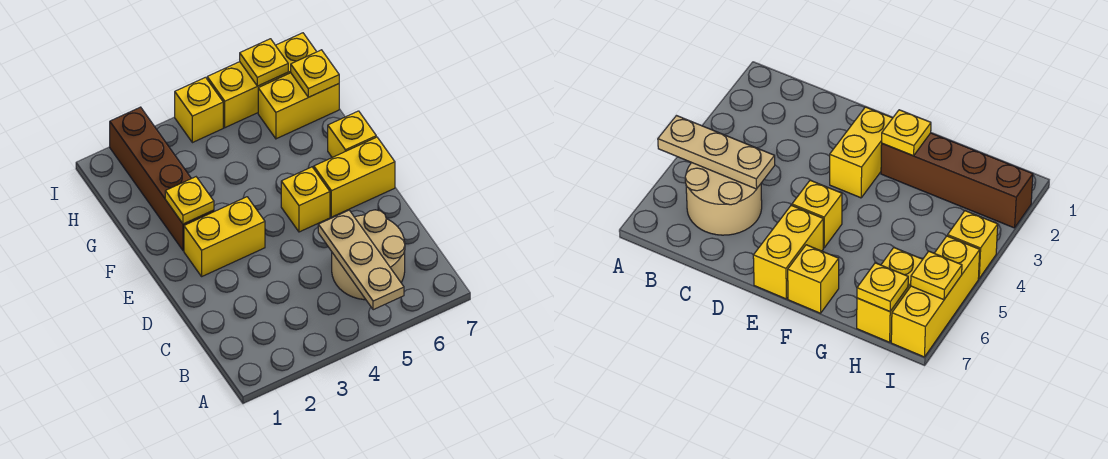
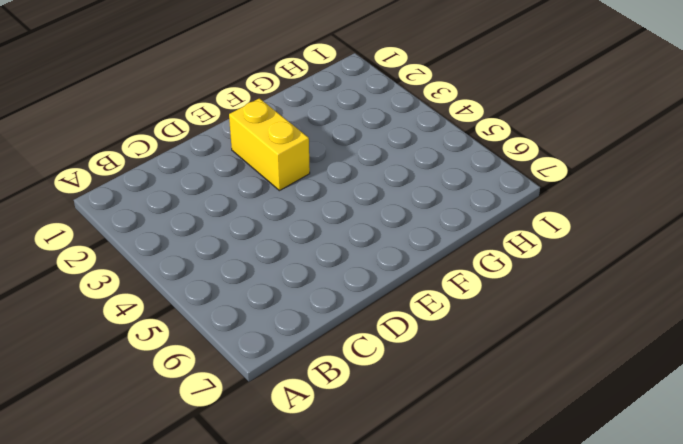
none -> tan round brick B5:C6 level 1
none -> yellow brick E5 level 1
none -> yellow brick E6:E7 level 1

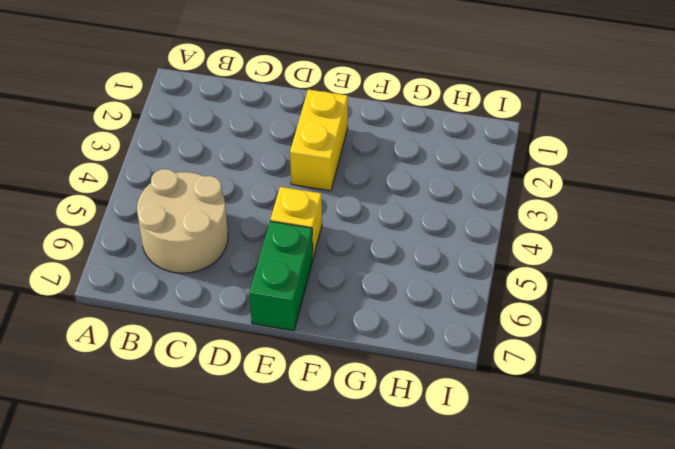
green brick E6:E7 level 1 -> yellow brick E6:E7 level 1
none -> brown brick F2:I2 level 1
none -> yellow brick F7 level 1
none -> yellow brick H6:H7 level 1

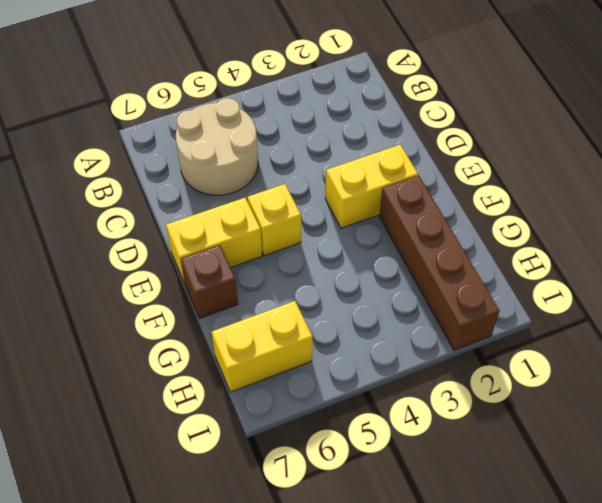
brown brick F7 level 1 -> yellow brick F7 level 1
none -> yellow brick I4 level 1
none -> yellow brick I5:I7 level 1
none -> tan plate A5:C5 level 2

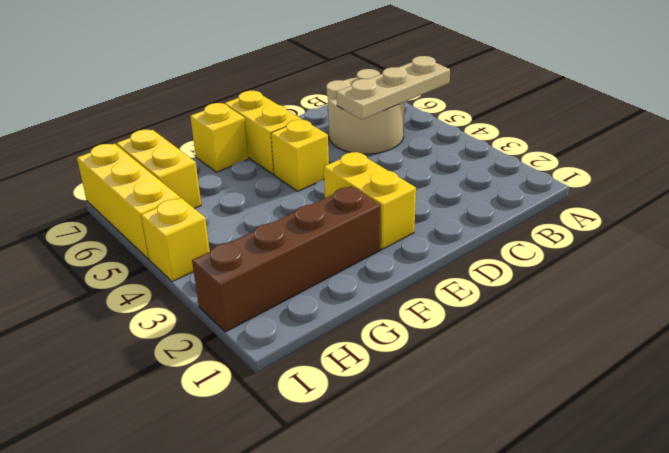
none -> yellow plate F2 level 2
none -> yellow plate H7 level 2
none -> yellow plate I6 level 2

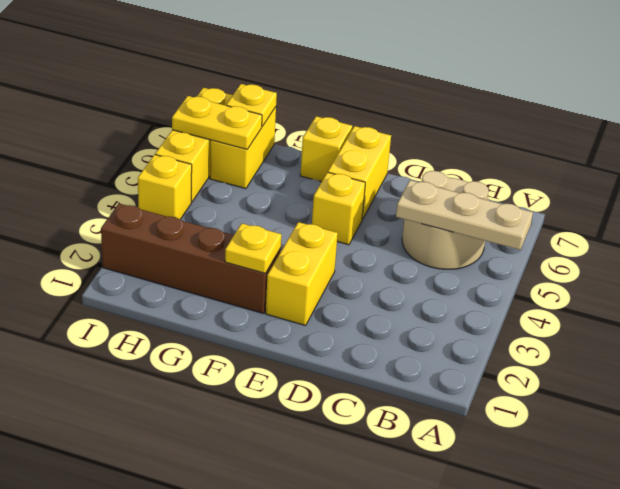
yellow plate H6:I6 level 2 -> yellow plate I6 level 2

